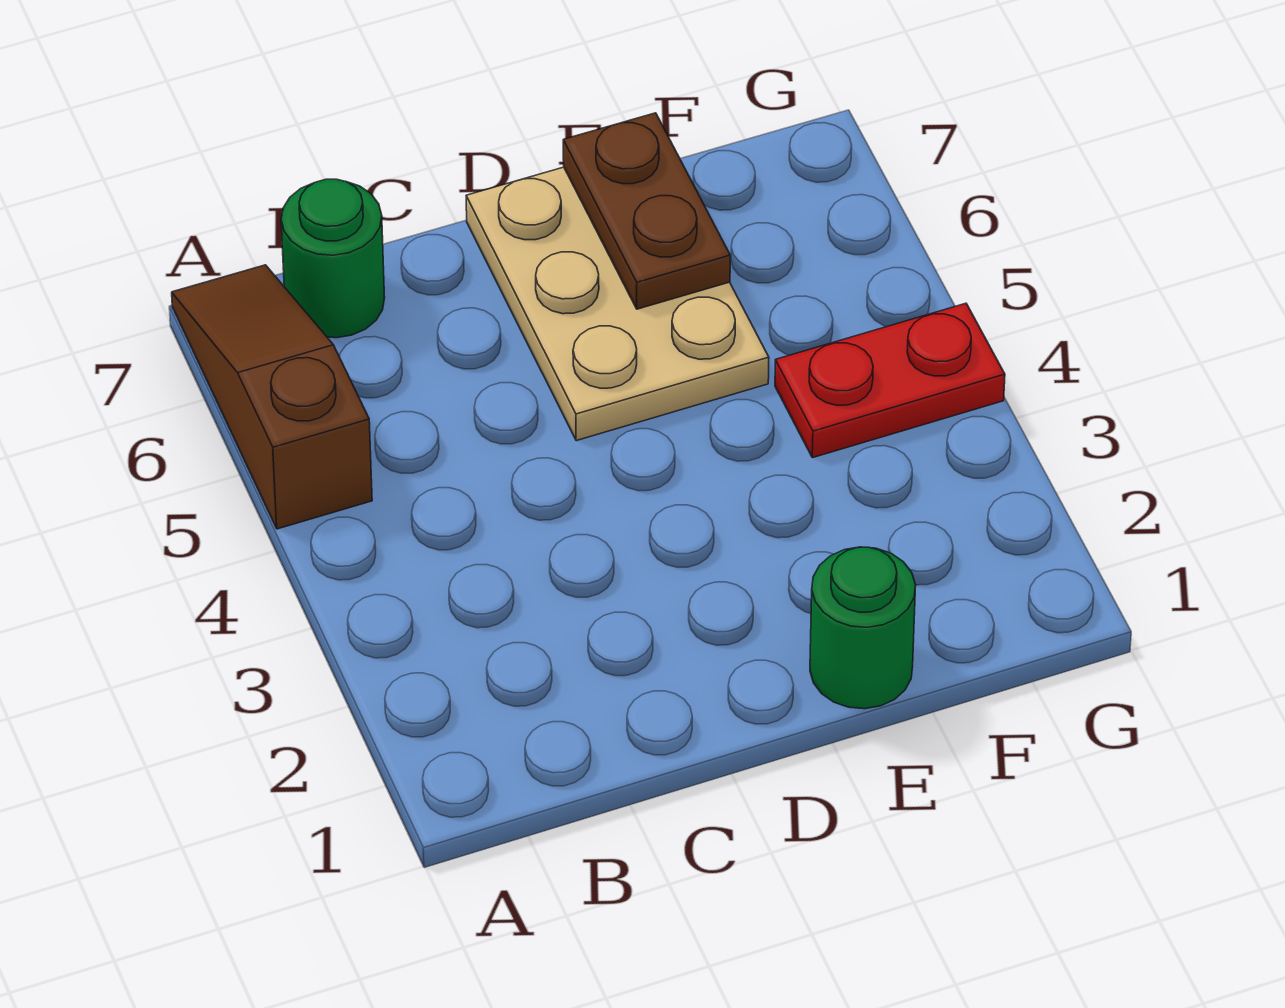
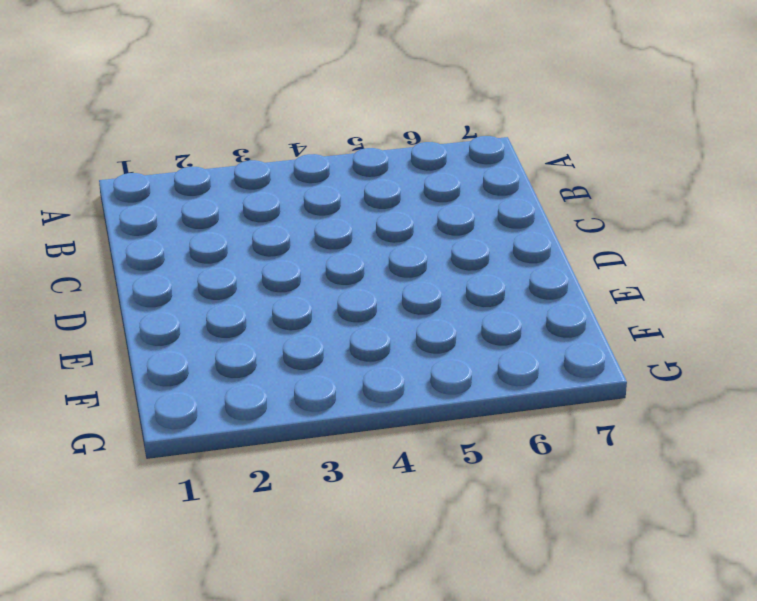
none -> brown slope A5:A7 level 1 top 5
none -> green round brick B7 level 1

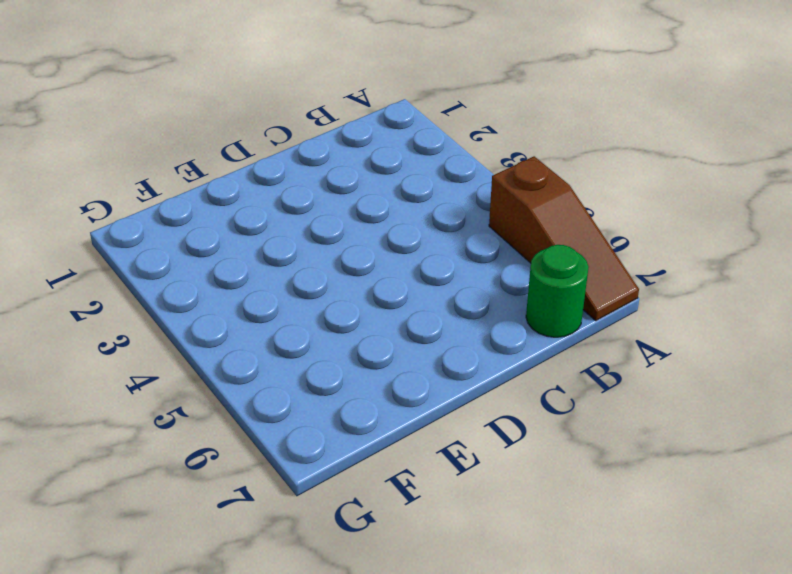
none -> tan plate D5:E7 level 1
none -> green round brick E1 level 1

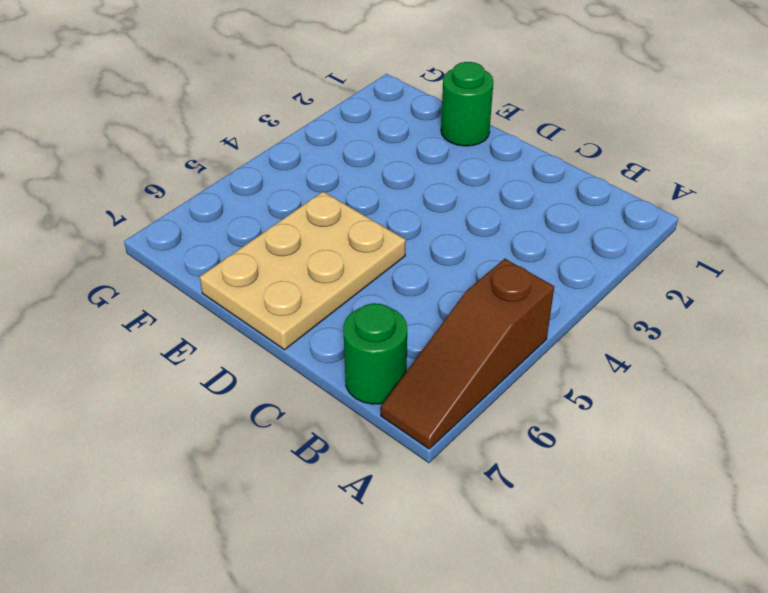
none -> red plate F4:G4 level 1
none -> brown plate E6:E7 level 2

